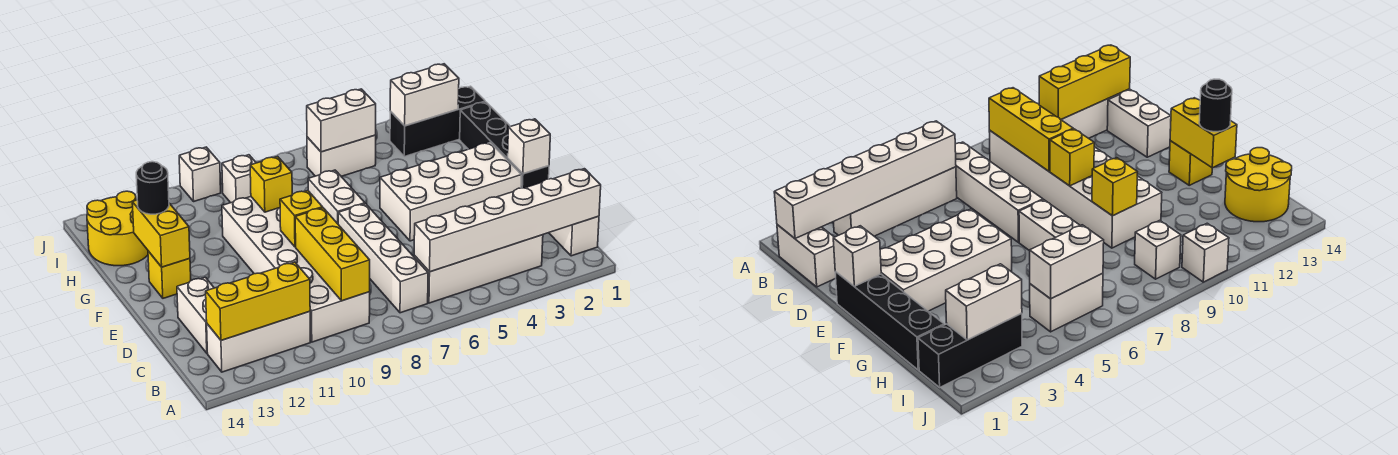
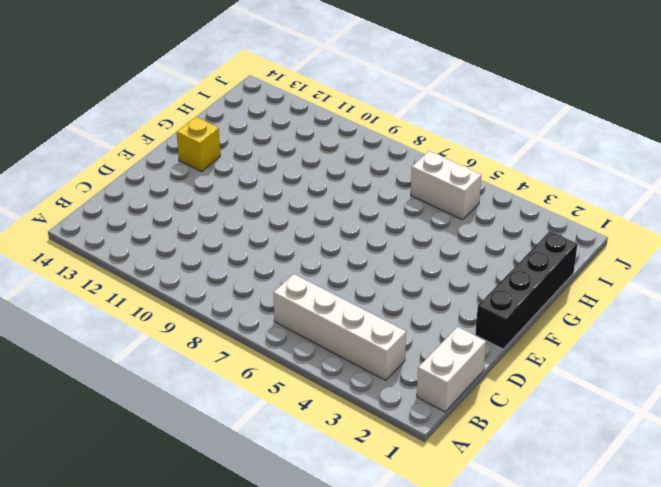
none -> white brick B7:E7 level 1
none -> white brick B9:G10 level 1
none -> white brick B11:B13 level 1

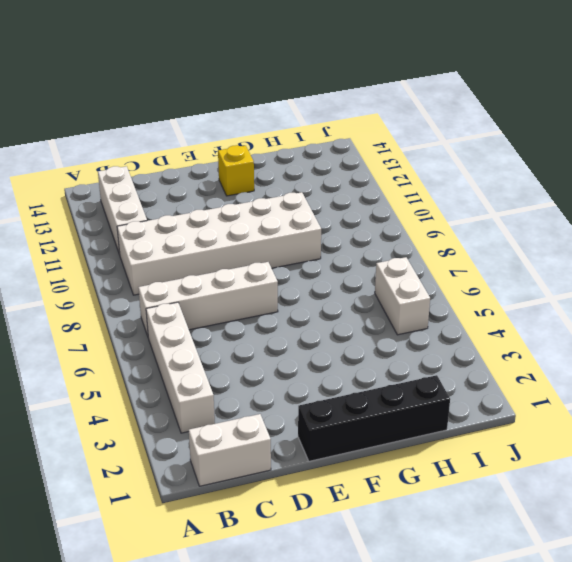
none -> white brick C13:D13 level 1
none -> white brick E2:F5 level 1
none -> white brick F7:G7 level 1

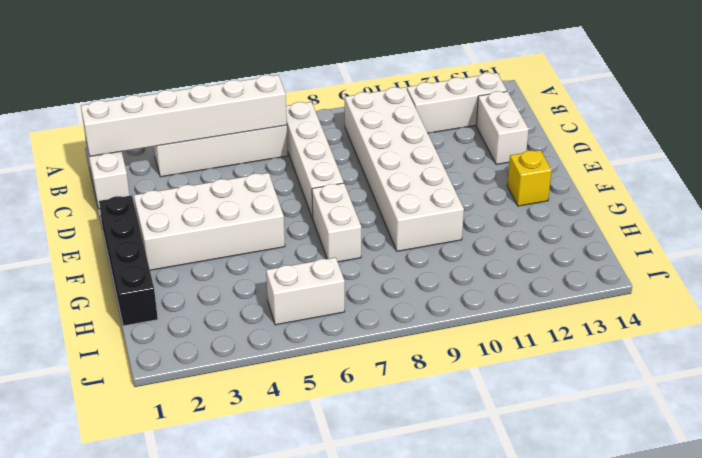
none -> yellow round brick H13:I14 level 1
none -> black brick I1:I3 level 1
none -> white brick I9 level 1

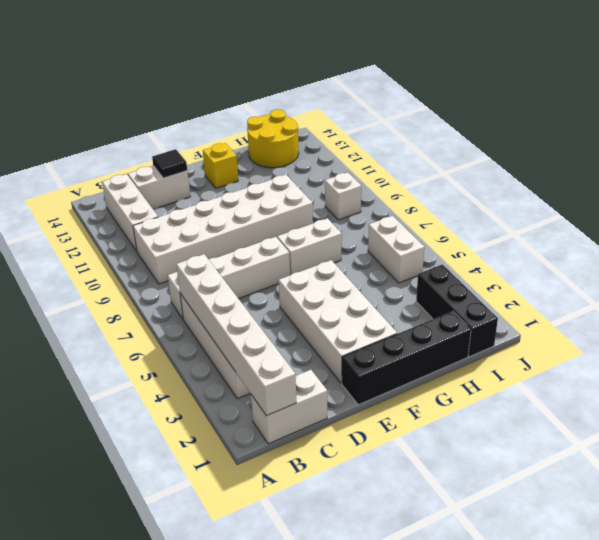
black tile D13 level 2 -> none
none -> white brick J10 level 1
none -> yellow brick B9:D9 level 2
none -> yellow brick B11:B13 level 2

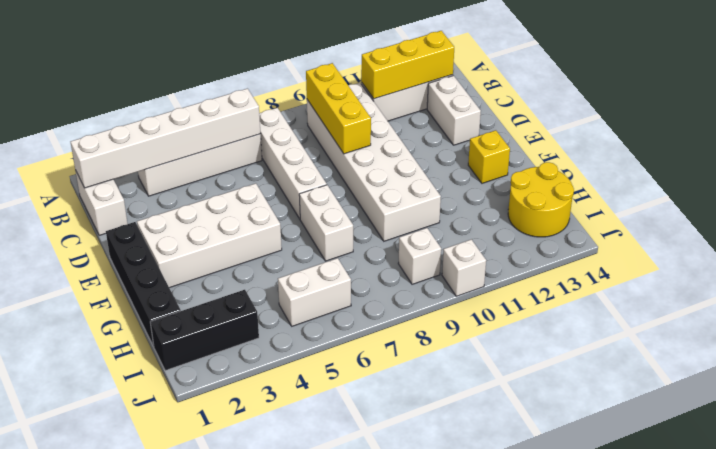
none -> white brick E1 level 2
none -> yellow brick E9 level 2
none -> yellow brick F13:G13 level 2

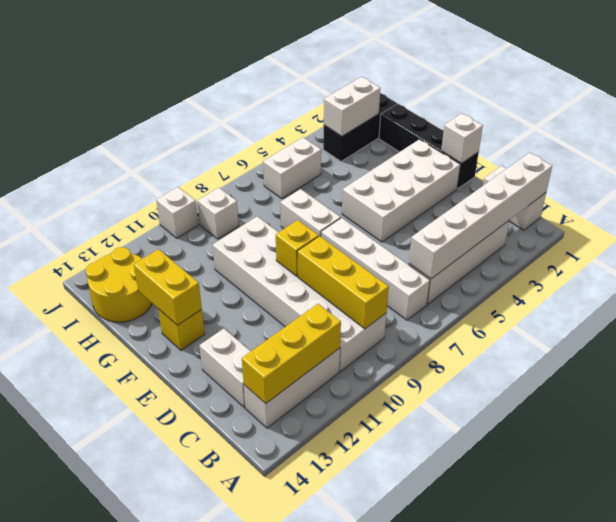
none -> yellow brick G9 level 2
none -> white brick I5:I6 level 2
none -> black round brick G13 level 3

